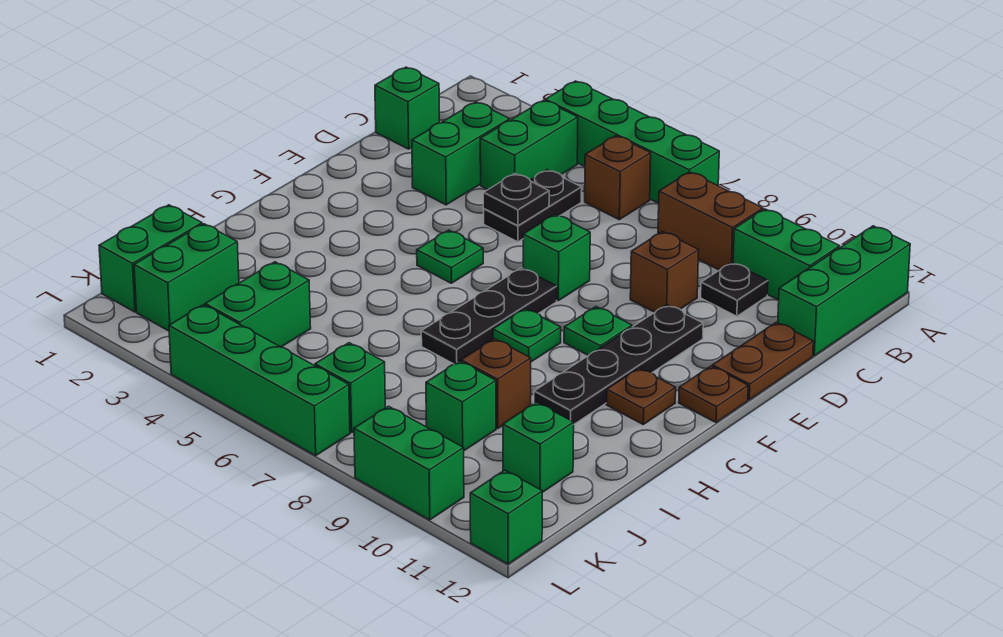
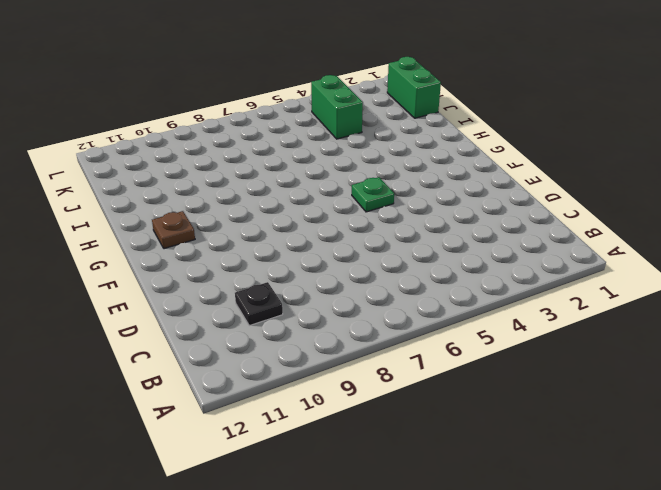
none -> green brick A4:A7 level 1
none -> green brick A12:C12 level 1
none -> green brick B4:C4 level 1
none -> brown brick B6 level 1

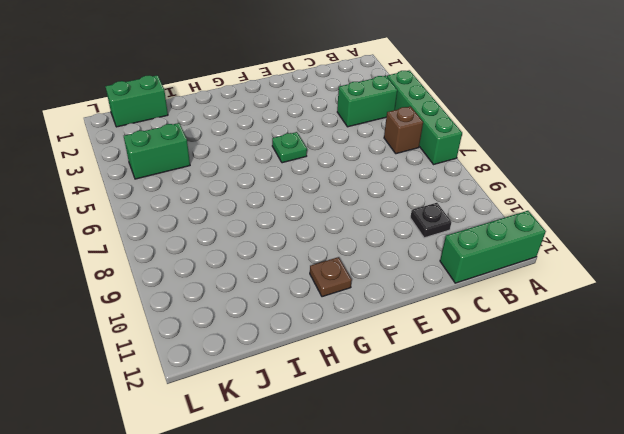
none -> brown brick B8:B9 level 1
none -> green brick B10:B11 level 1
none -> green brick C1 level 1
none -> green brick C3:D3 level 1

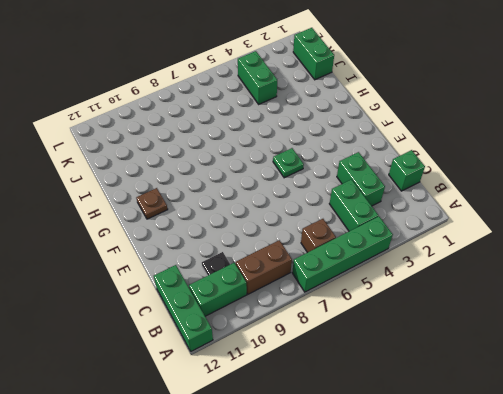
none -> black plate C5:D5 level 1
none -> brown brick D9 level 1
none -> brown plate D12:E12 level 1
none -> green brick E7 level 1

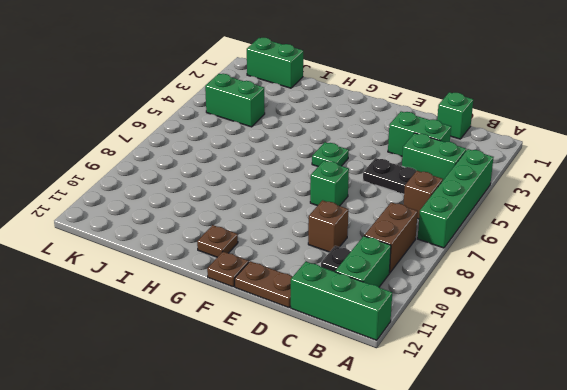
none -> black plate E10:H10 level 1
none -> black plate F7:H7 level 1
none -> green plate F9 level 1
none -> green plate G8 level 1

